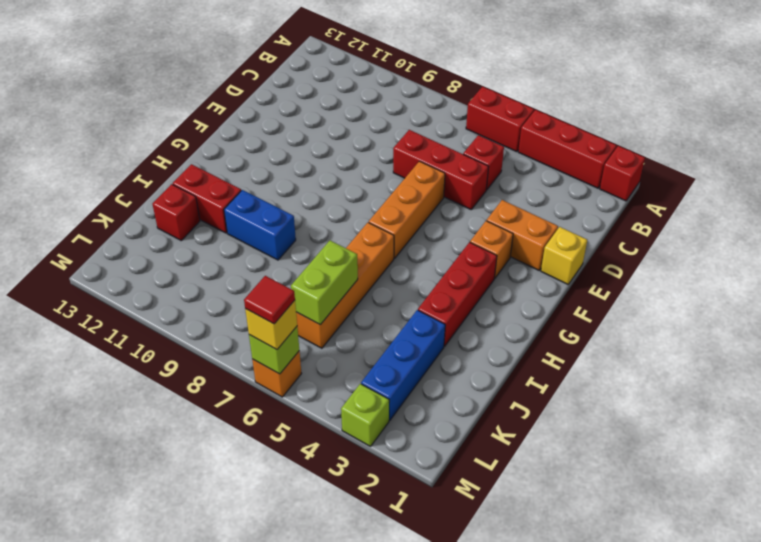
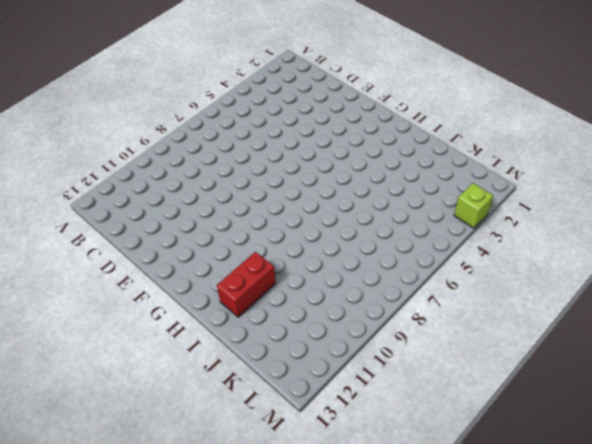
none -> red brick A1 level 1
none -> red brick A2:A4 level 1
none -> red brick A5:A6 level 1

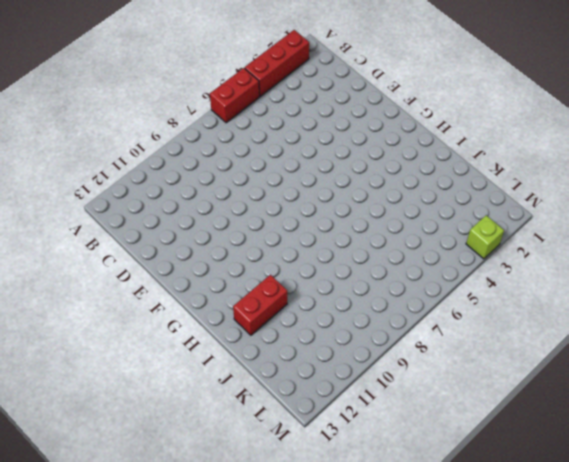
none -> red brick A1 level 1
none -> red brick C5 level 1
none -> red brick D5:D7 level 1

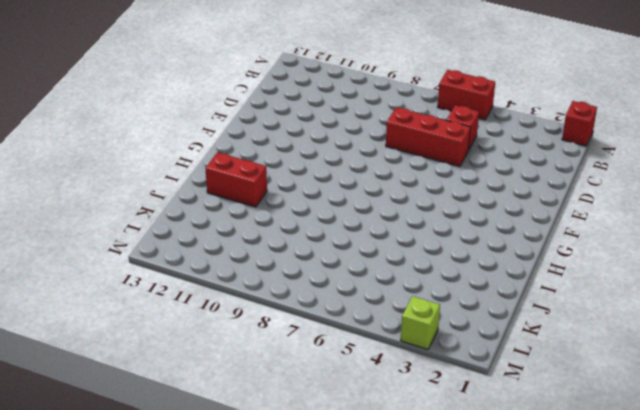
none -> red brick A2:A4 level 1
none -> yellow brick E1 level 1
none -> orange brick E2:E3 level 1

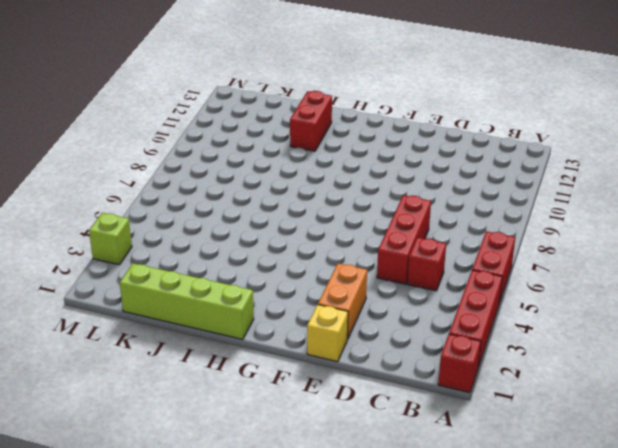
lime brick H1:K1 level 1 -> none
none -> orange brick E6:G6 level 1
none -> orange brick F3 level 1
none -> red brick G3:I3 level 1

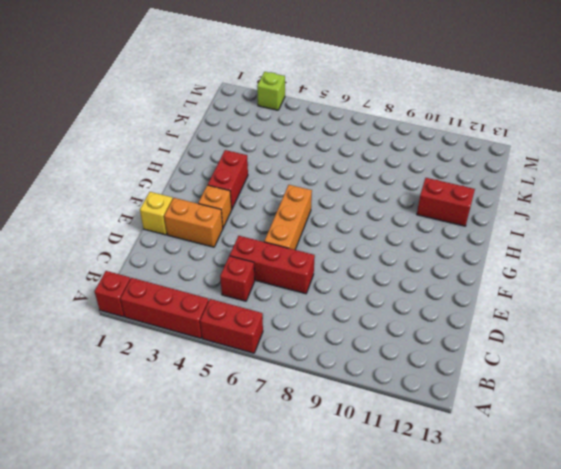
red brick G3:H3 level 1 -> red brick G3:I3 level 1
none -> orange brick H6:K6 level 1
none -> blue brick I9:I10 level 1
none -> blue brick J3:L3 level 1

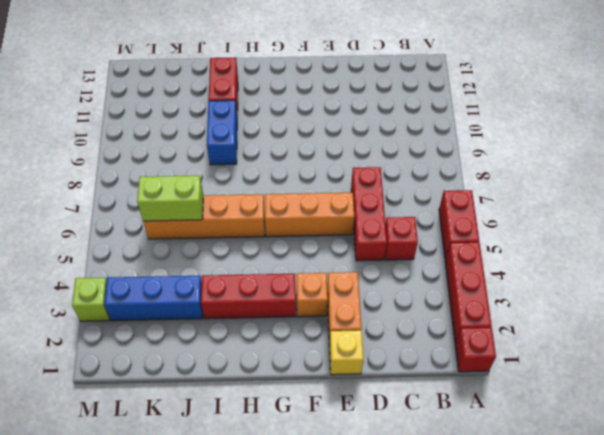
none -> red brick J12 level 1
none -> orange brick M6 level 1
none -> lime brick M6 level 2

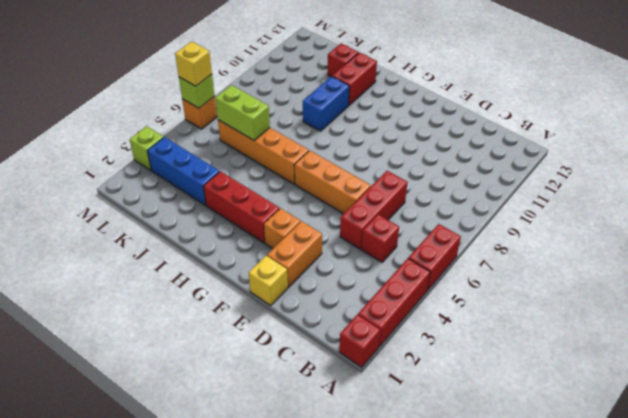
none -> red tile M6 level 4

